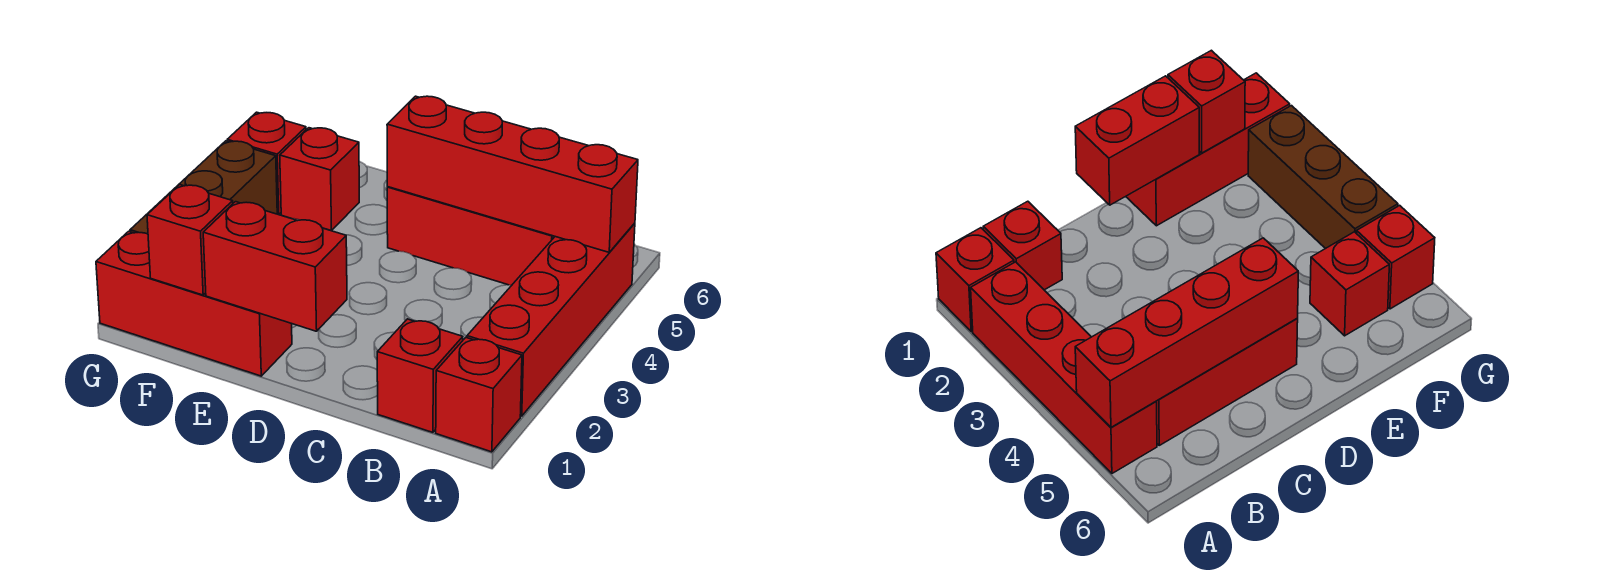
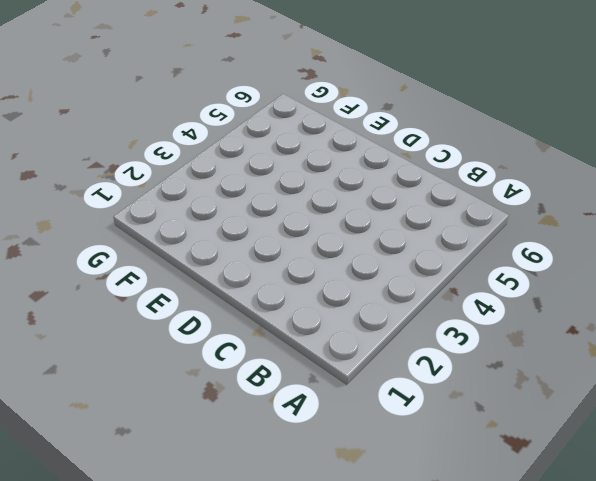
none -> red brick A1 level 1
none -> red brick A2:A5 level 1

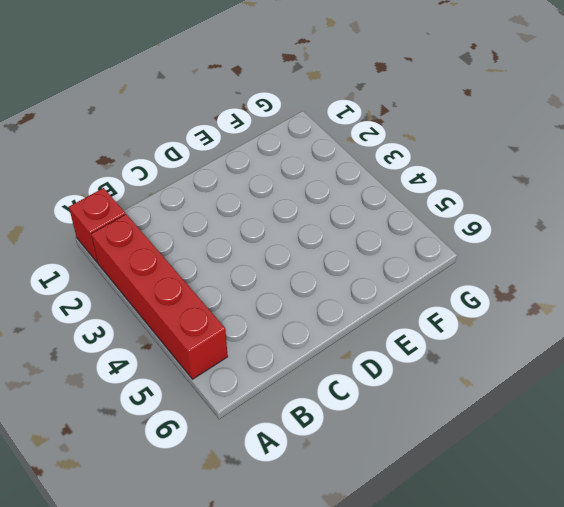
none -> red brick B1 level 1
none -> red brick B5:D5 level 1

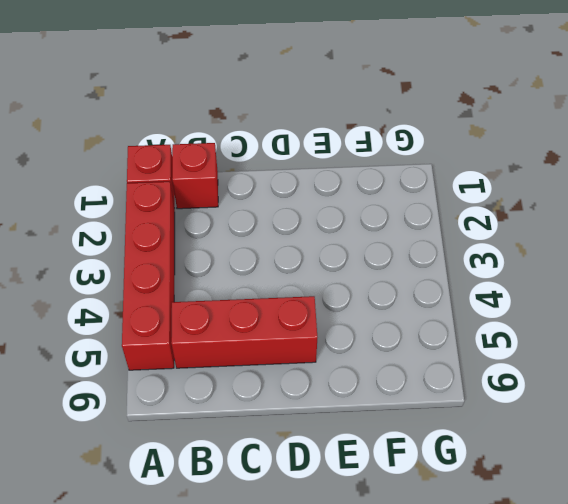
none -> red brick E1:G1 level 1
none -> red brick F5 level 1

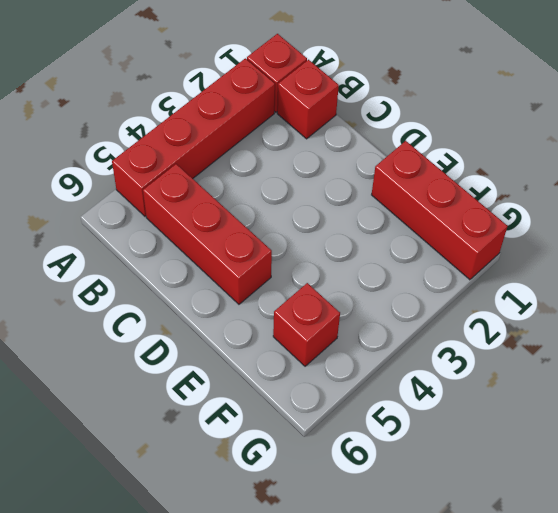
none -> brown brick G2:G4 level 1
none -> red brick G5 level 1

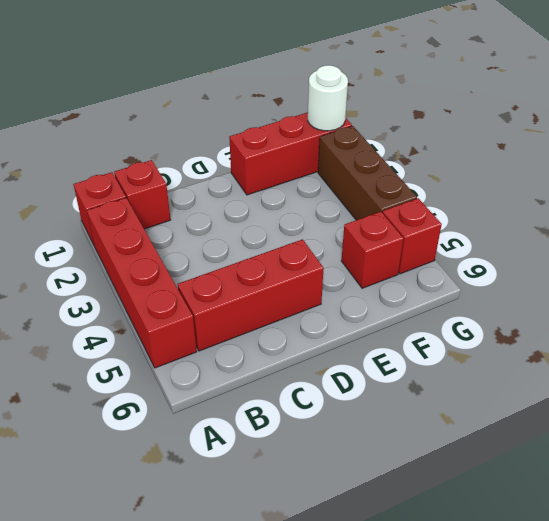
white round brick G1 level 2 -> none
none -> red brick A5:D5 level 2
none -> red brick D1:E1 level 2

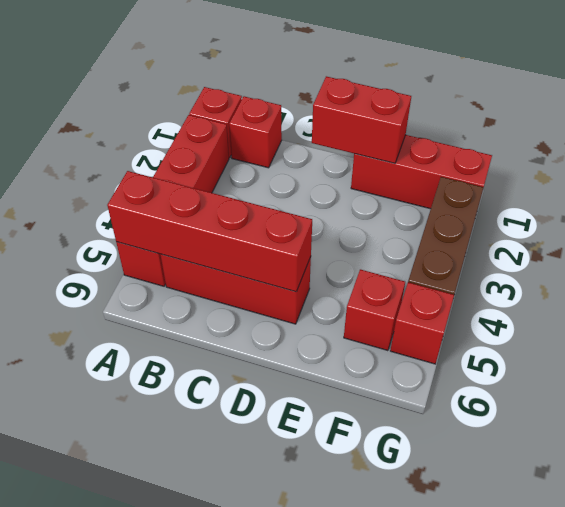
none -> red brick F1 level 2

